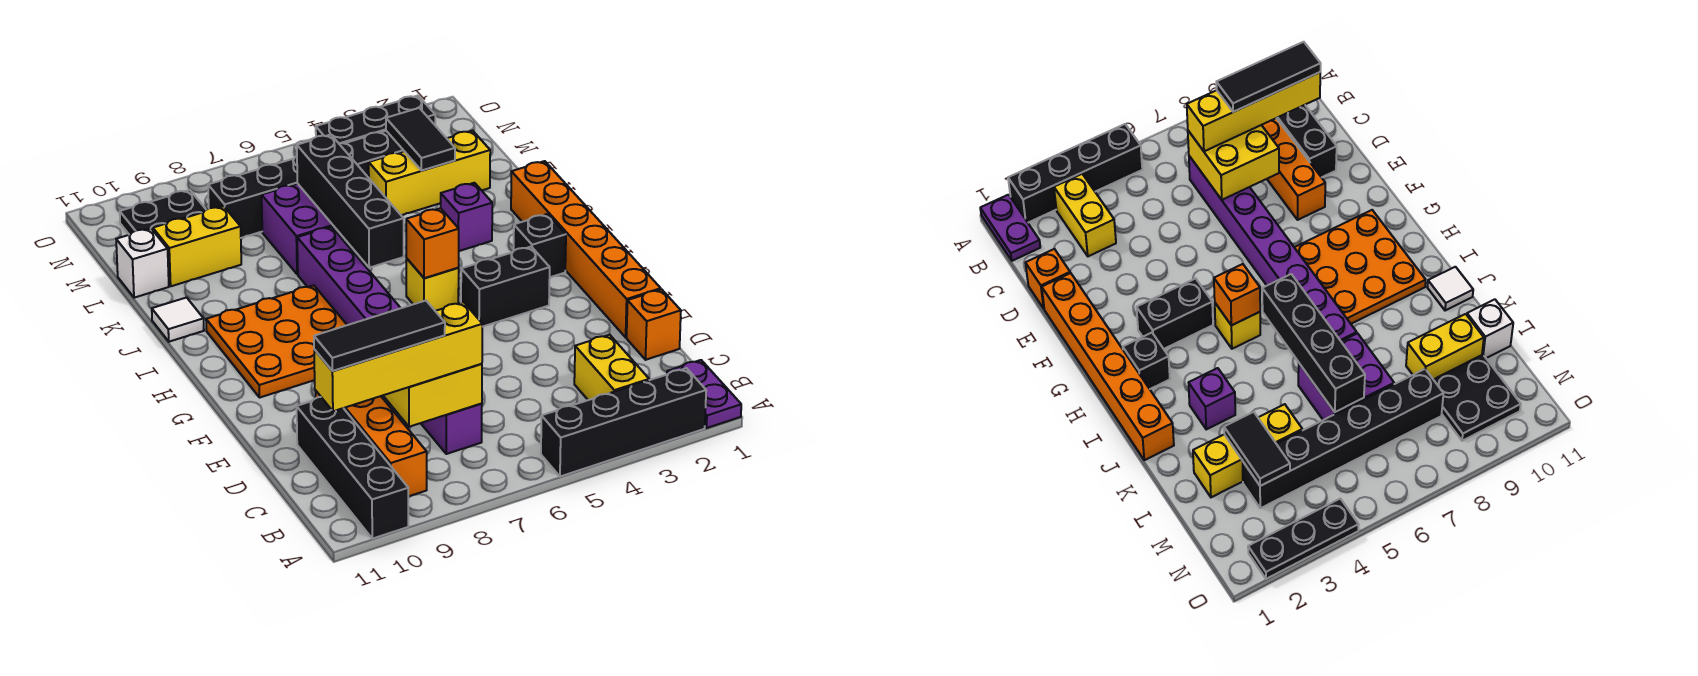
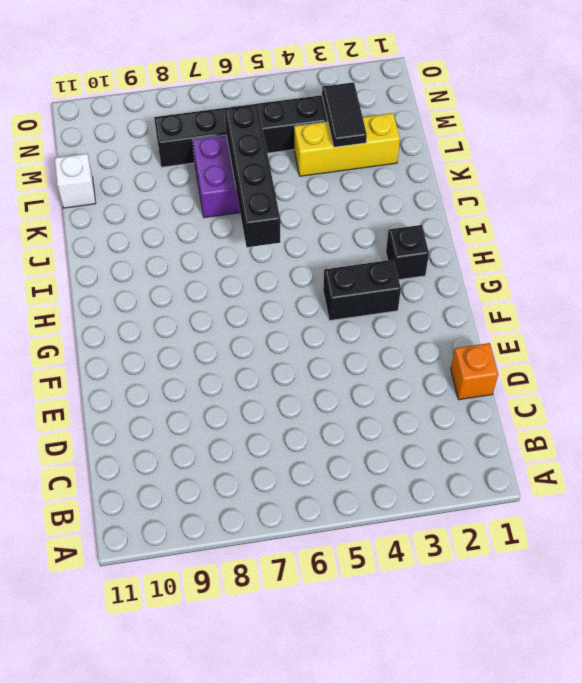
none -> purple plate A1:B1 level 1
none -> black brick A2:A5 level 1
none -> black brick A10:D10 level 1

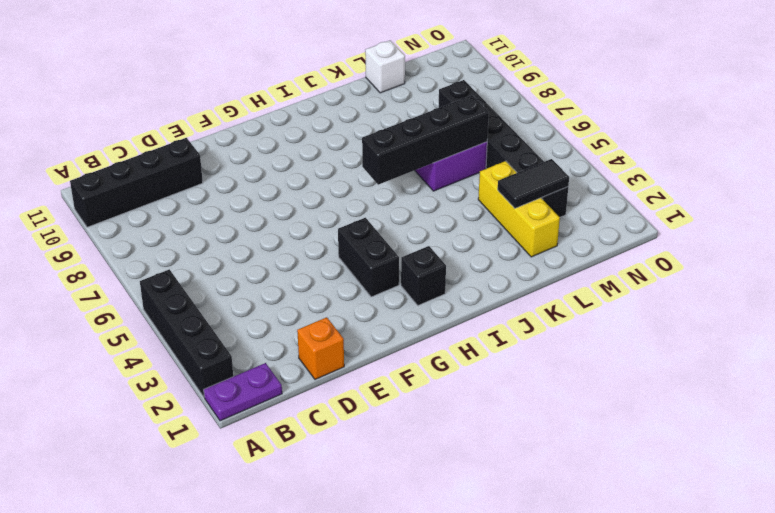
none -> yellow brick B3:C3 level 1
none -> orange brick B9:E9 level 1
none -> purple brick C7:J7 level 1

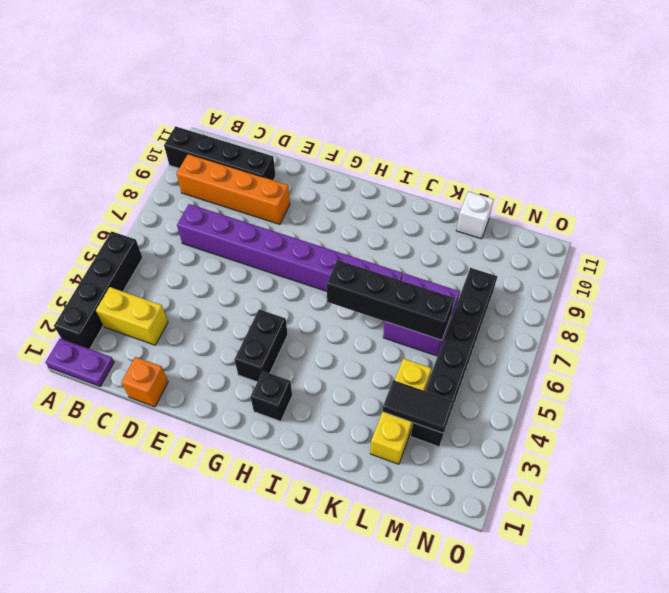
none -> orange brick E1:J1 level 1
none -> orange plate G8:I10 level 1
none -> yellow brick H5 level 1

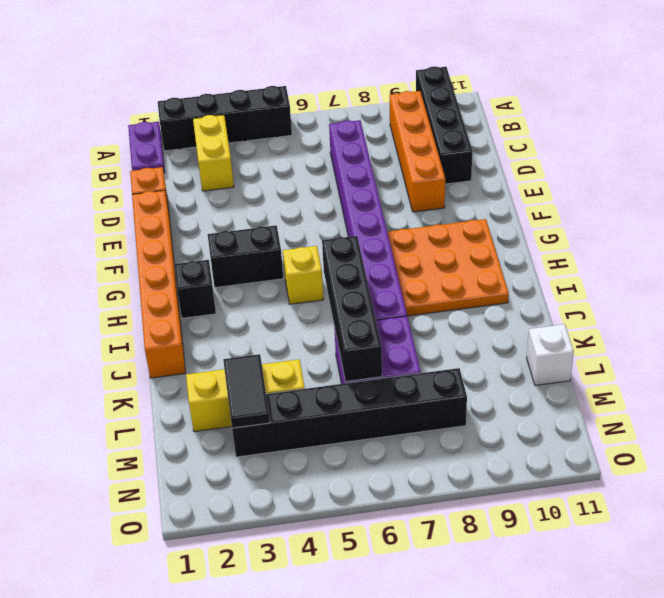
none -> purple brick J3 level 1
none -> white tile J11 level 1
none -> yellow brick L9:L10 level 1

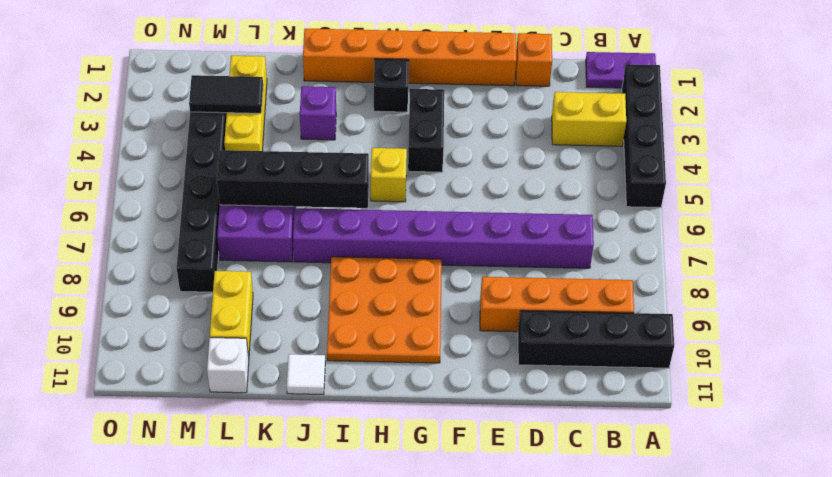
none -> black plate M9:N10 level 1
none -> black plate O2:O4 level 1
none -> yellow brick C7:D8 level 2

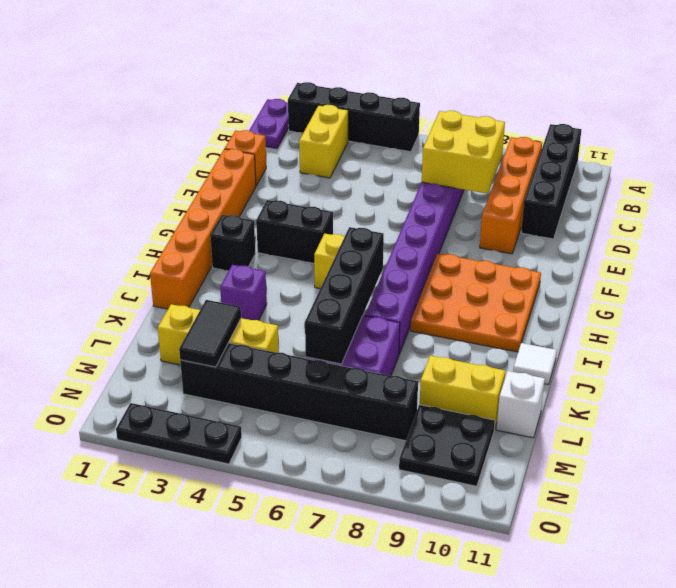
none -> orange brick H5 level 2
none -> yellow brick C7:C10 level 3
none -> black tile C8:C10 level 4

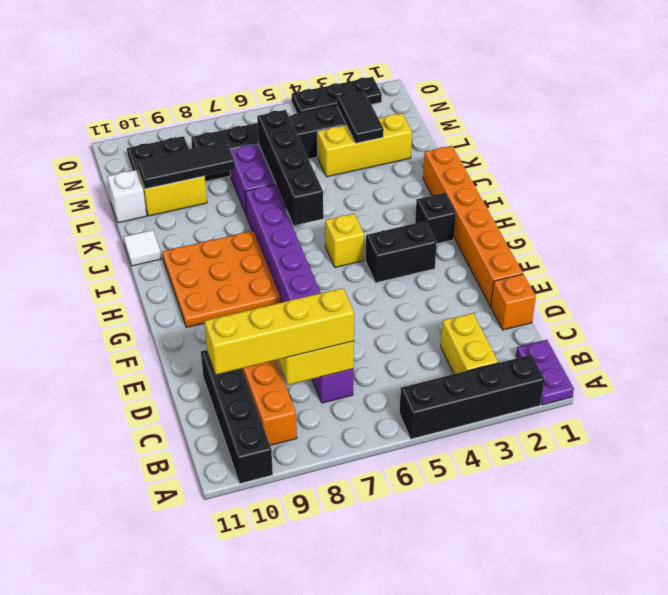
black tile L8:L10 level 2 -> black tile C8:C10 level 4
none -> purple brick J3 level 1
none -> orange brick H5 level 2

